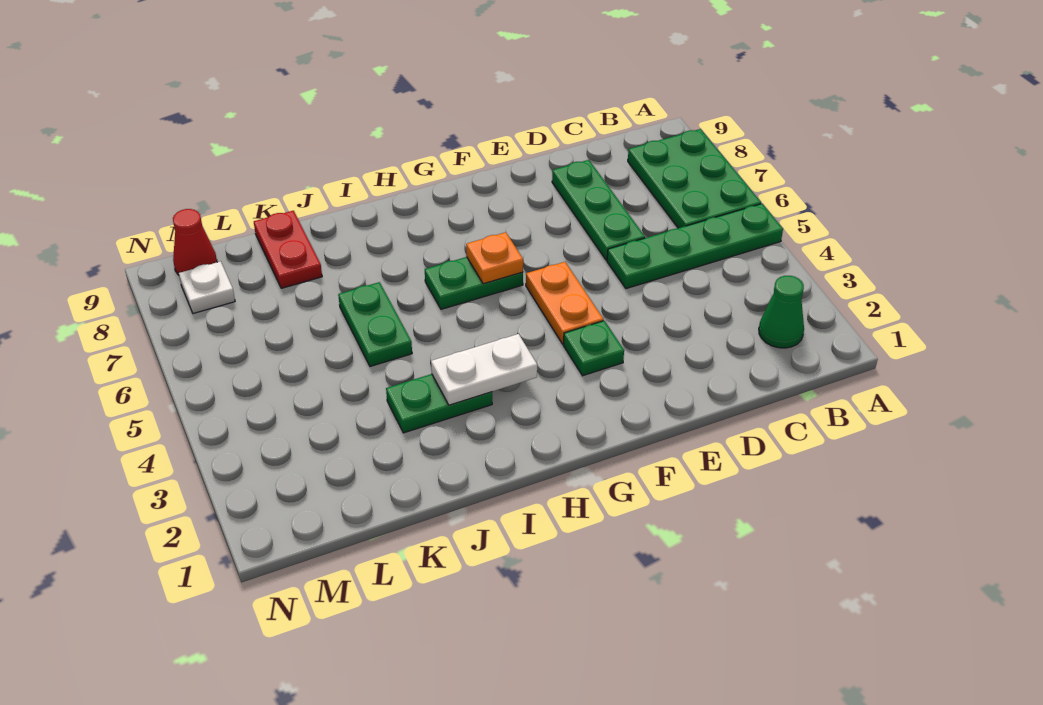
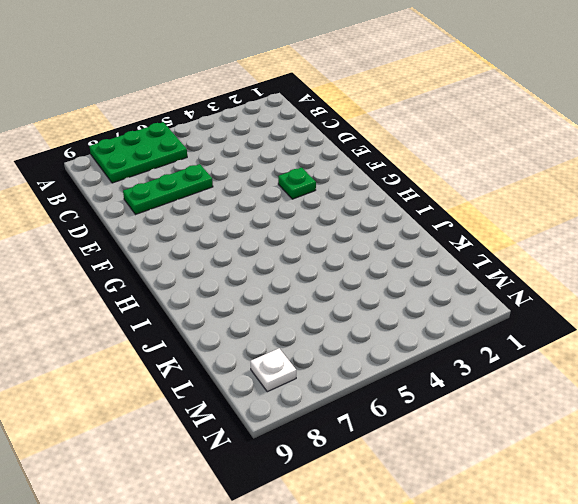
none -> green plate A5:D5 level 1
none -> green cone B2 level 1
none -> orange plate F4:F5 level 1

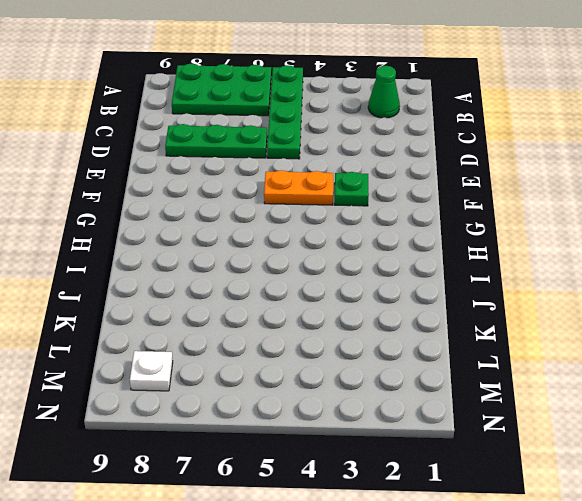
none -> green plate G6:H6 level 1
none -> green plate I3:J3 level 1
none -> green plate J5:J6 level 1

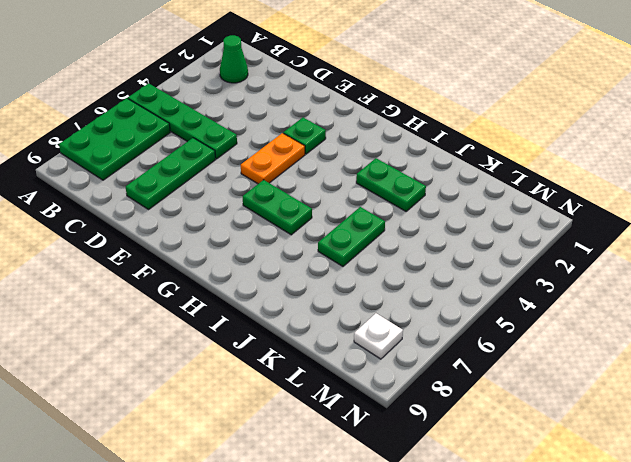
none -> red plate K8:K9 level 1
none -> red cone M9 level 1
none -> orange plate G6 level 2

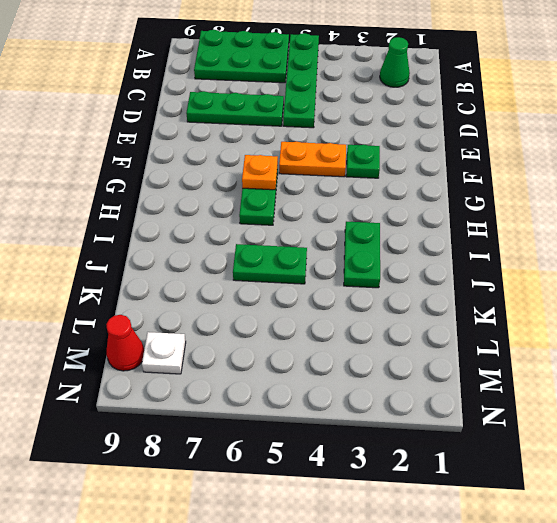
none -> red plate K8:K9 level 1
none -> white plate H3:I3 level 2

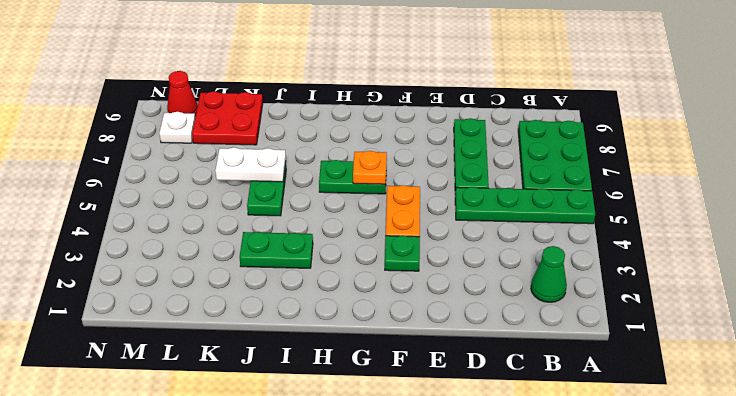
white plate J6:K6 level 2 -> white plate H3:I3 level 2
red plate K8:L9 level 1 -> red plate K8:K9 level 1

